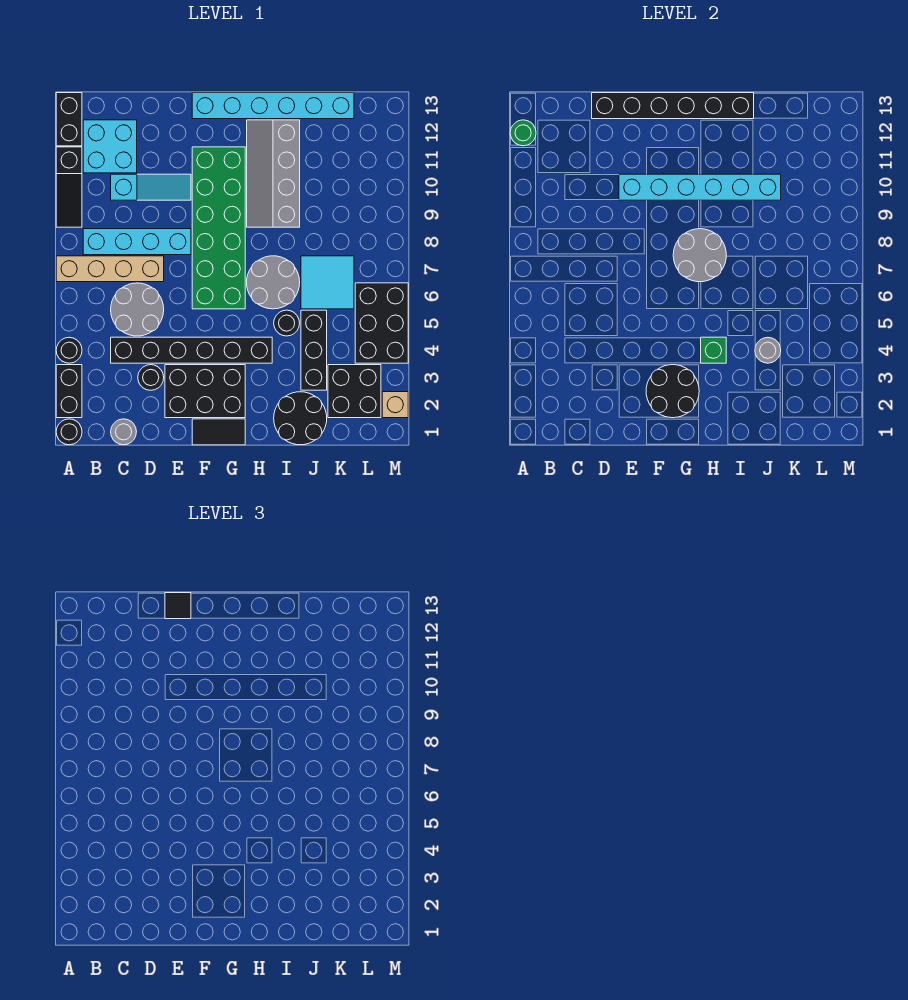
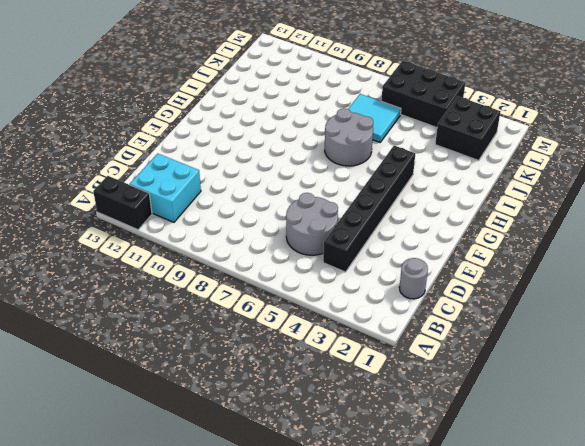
none -> black round brick A1 level 1
none -> black brick A2:A3 level 1
none -> black round brick A4 level 1
none -> tan brick A7:D7 level 1

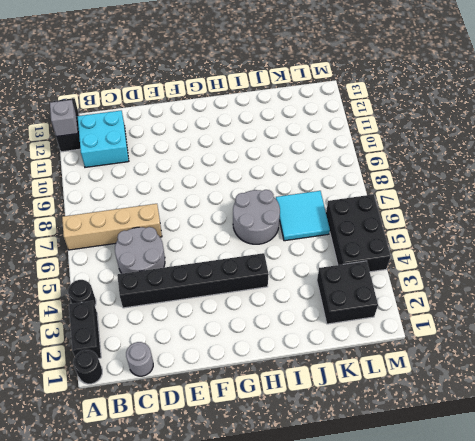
grey brick A12 level 2 -> green round brick A12 level 2
none -> black slope A9:A11 level 1 top 11
none -> cyan brick B8:E8 level 1
none -> cyan slope C10:E10 level 1 top C
none -> black round brick D3 level 1

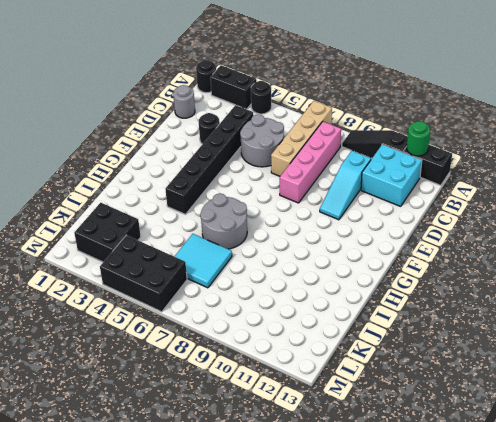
pink brick B8:E8 level 1 -> cyan brick B8:E8 level 1
none -> black brick E2:G3 level 1
none -> black tile F1:G1 level 1
none -> green brick F6:G11 level 1
none -> cyan brick F13:K13 level 1

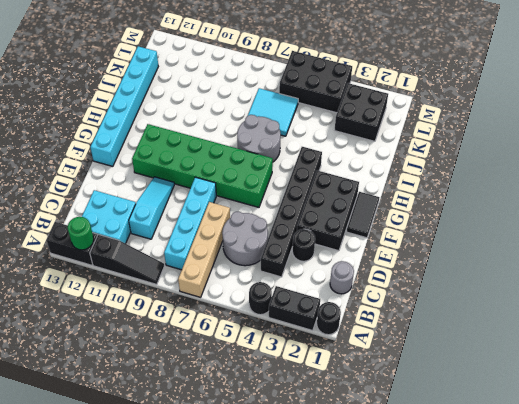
none -> grey slope H9:I12 level 1 top I
none -> black round brick I1:J2 level 1
none -> black round brick I5 level 1
none -> black brick J3:J5 level 1

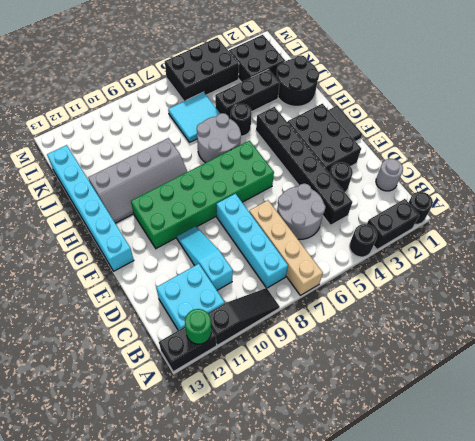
none -> tan brick M2 level 1
none -> black brick D13:I13 level 2
none -> cyan brick E10:J10 level 2
none -> black round brick F2:G3 level 2

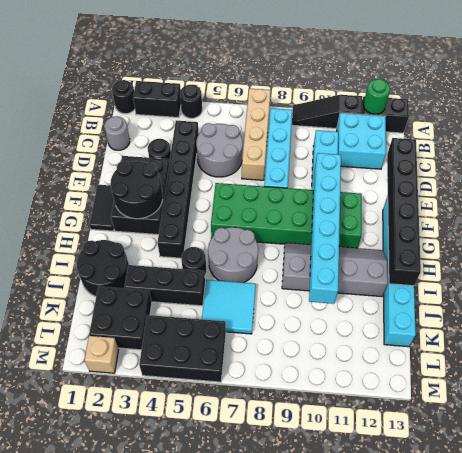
none -> grey round brick G7:H8 level 2
none -> green brick H4 level 2
none -> grey round brick J4 level 2
none -> black tile E13 level 3

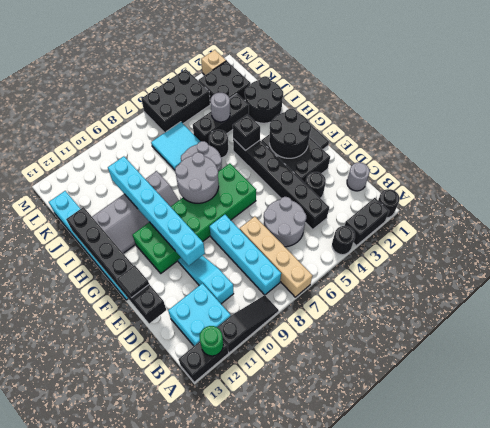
black brick H4 level 2 -> green brick H4 level 2

